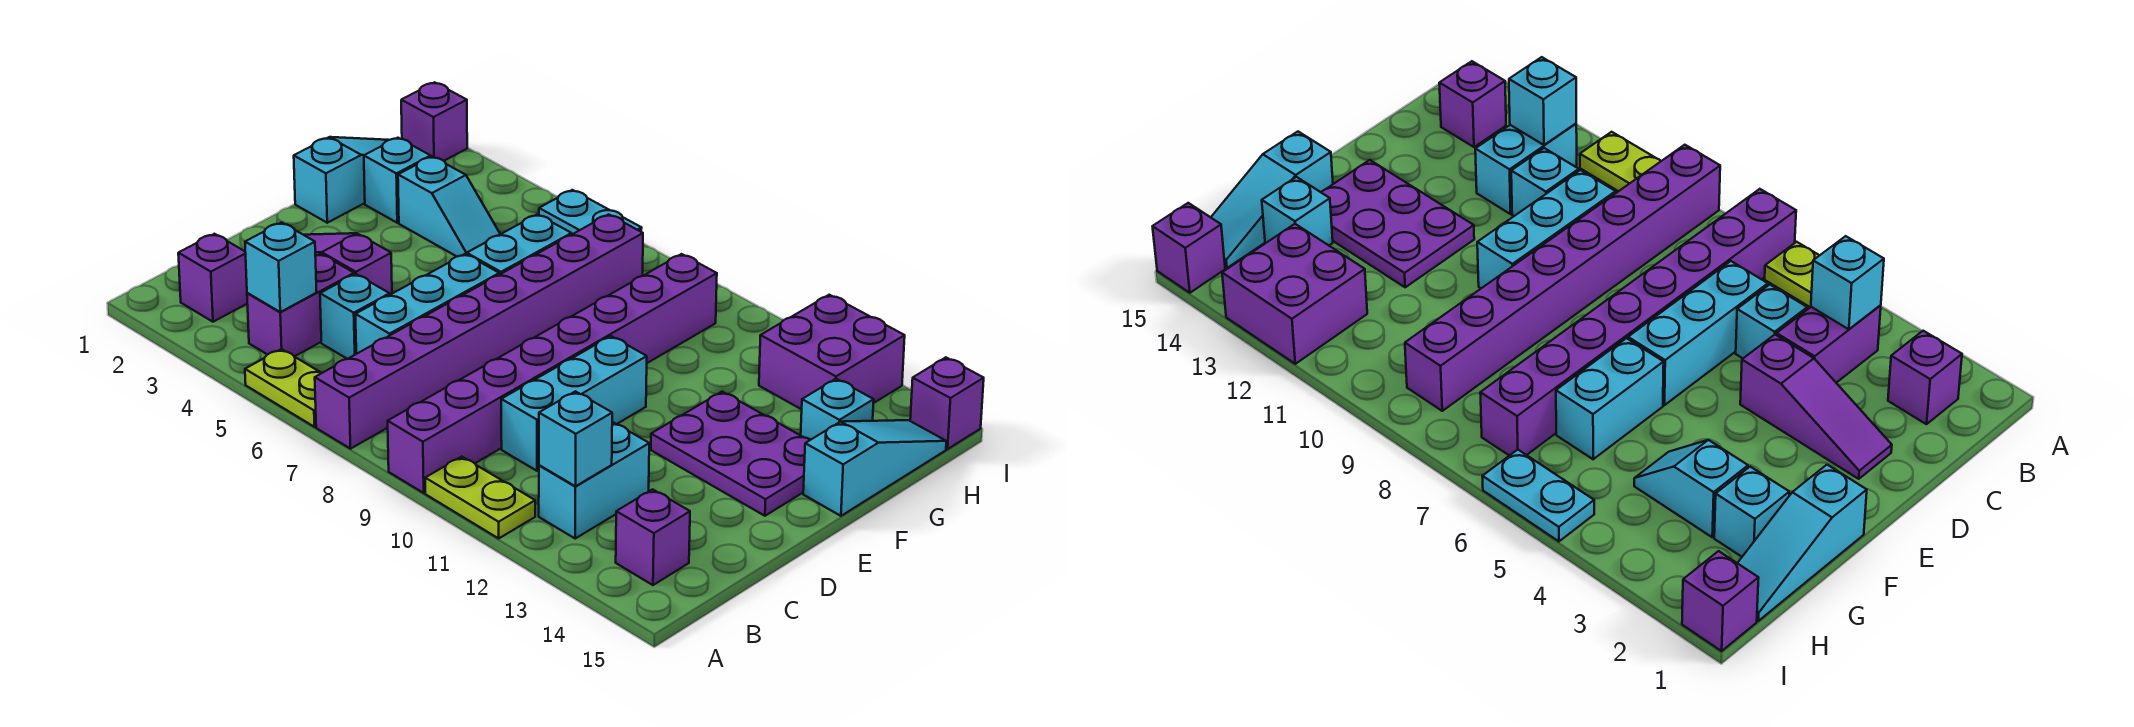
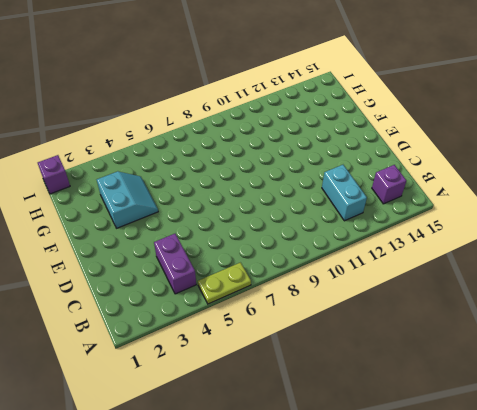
cyan slope F3:G4 level 1 top 3 -> cyan slope G3:G4 level 1 top 3
none -> purple brick A7:H7 level 1
none -> purple brick A9:H9 level 1
none -> lime plate A10:A11 level 1

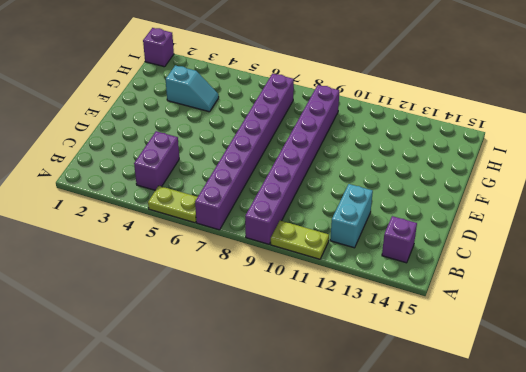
none -> purple brick B2 level 1
none -> cyan brick C5 level 1
none -> cyan brick C6:E6 level 1

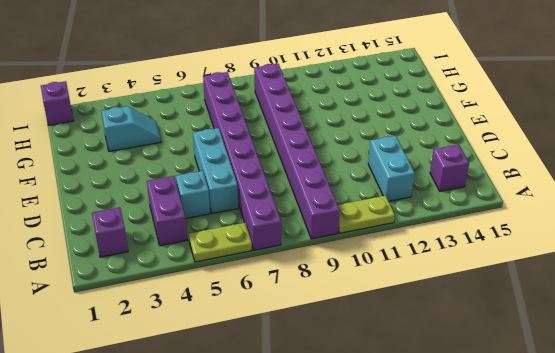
none -> cyan brick C10:E10 level 1
none -> cyan brick C11 level 1
none -> purple slope D2:D4 level 1 top 4

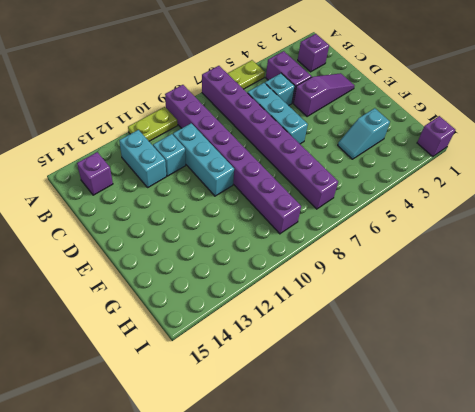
none -> purple plate E12:F14 level 1
none -> cyan slope F1:H1 level 1 top F
none -> cyan brick F6:G6 level 1

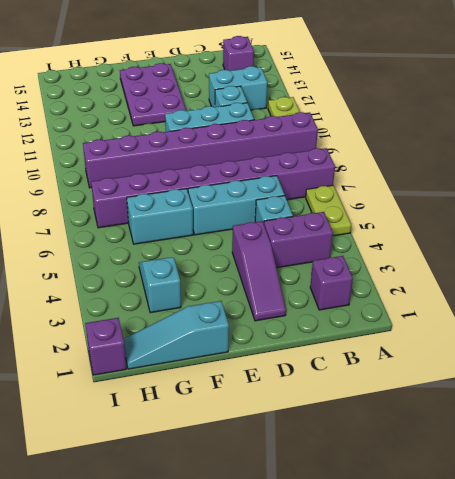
none -> cyan slope F15:H15 level 1 top F
none -> cyan brick G2 level 1
none -> cyan brick G14 level 1

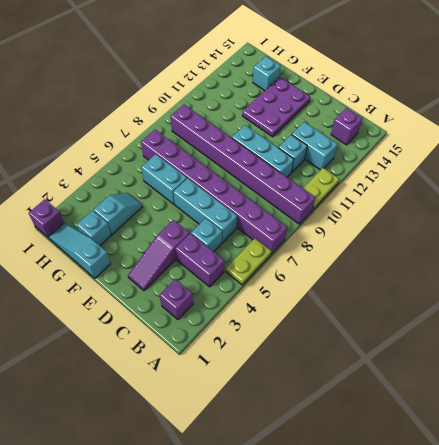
none -> cyan slope F15:H15 level 1 top F
none -> purple brick H12:I13 level 1
none -> cyan plate I5:I6 level 1

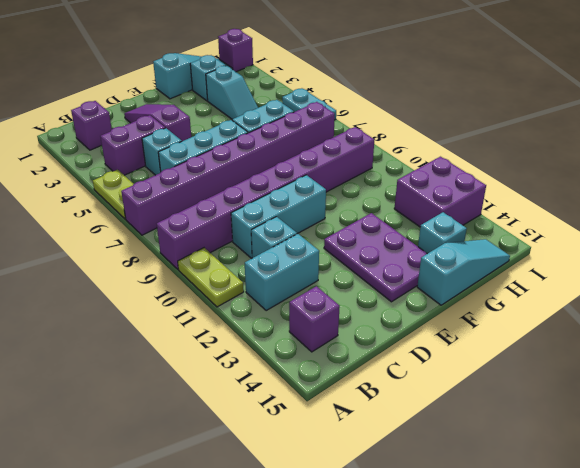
none -> purple brick I15 level 1
none -> cyan brick B4 level 2
none -> cyan brick B12 level 2

